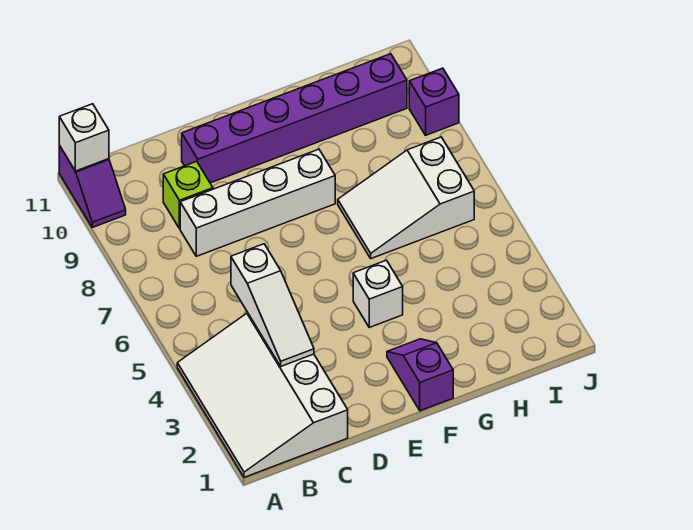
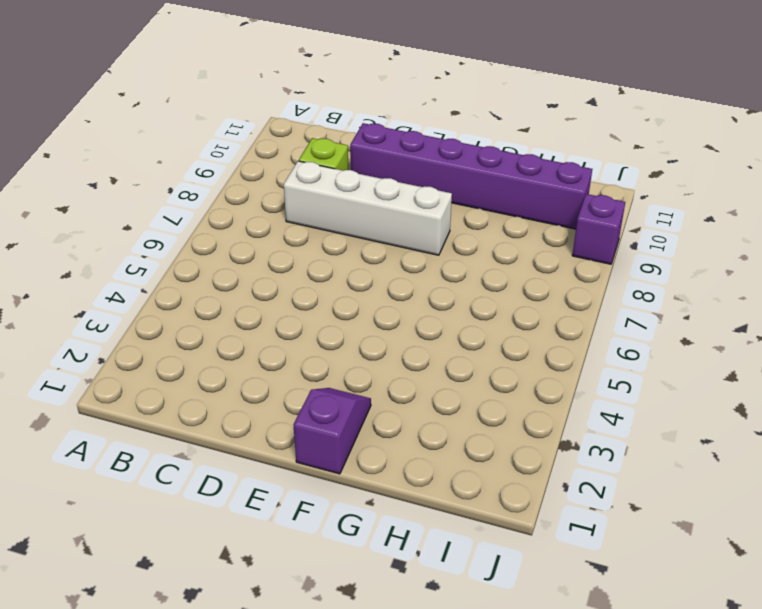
none -> white slope A1:C4 level 1 top C
none -> purple slope A10:A11 level 1 top 11

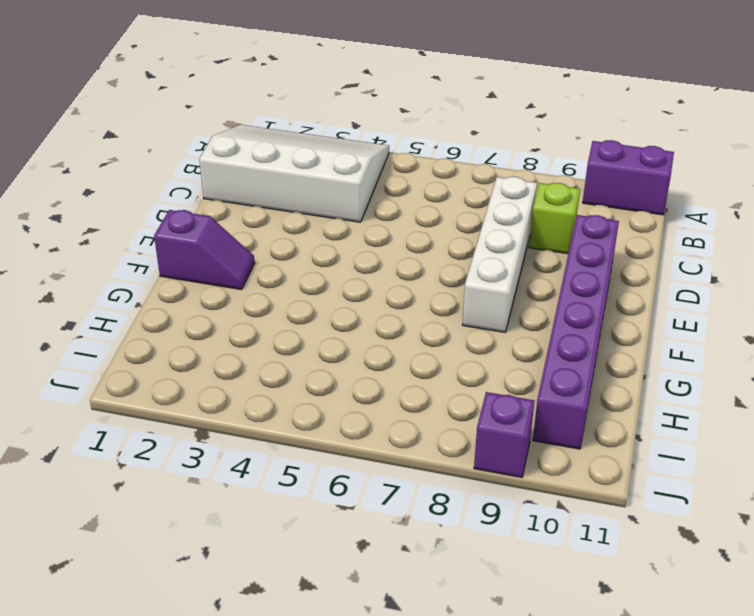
purple brick A10:A11 level 1 -> purple slope A10:A11 level 1 top 11
none -> white brick F4 level 1
none -> white slope G6:I7 level 1 top I

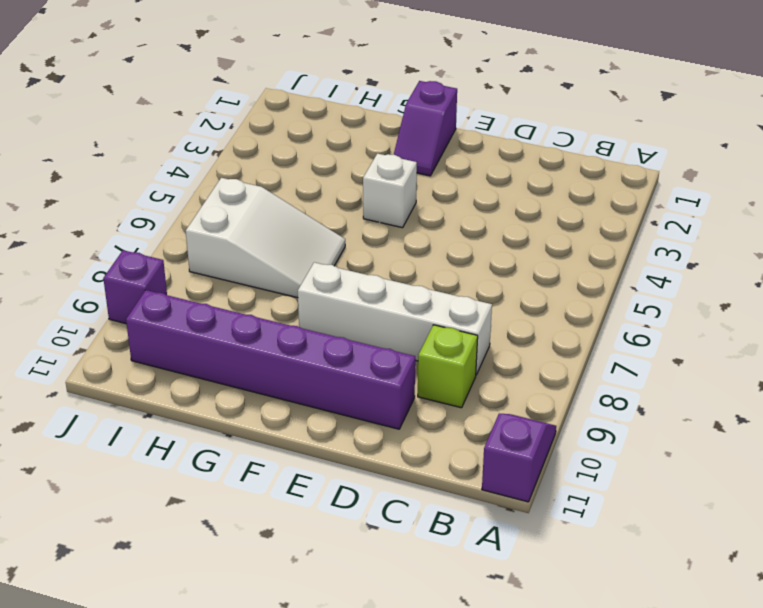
none -> white slope A1:C4 level 1 top C
none -> white brick A11 level 2

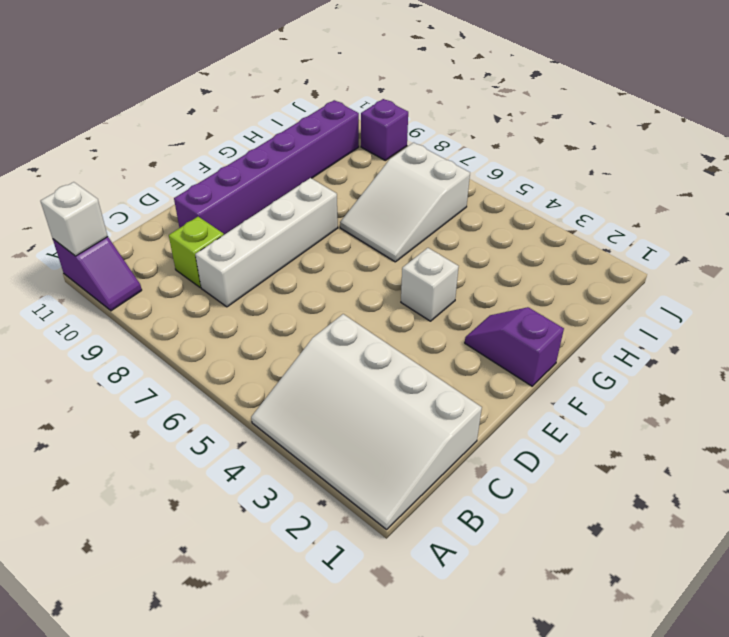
none -> white slope C3:C5 level 2 top 5

